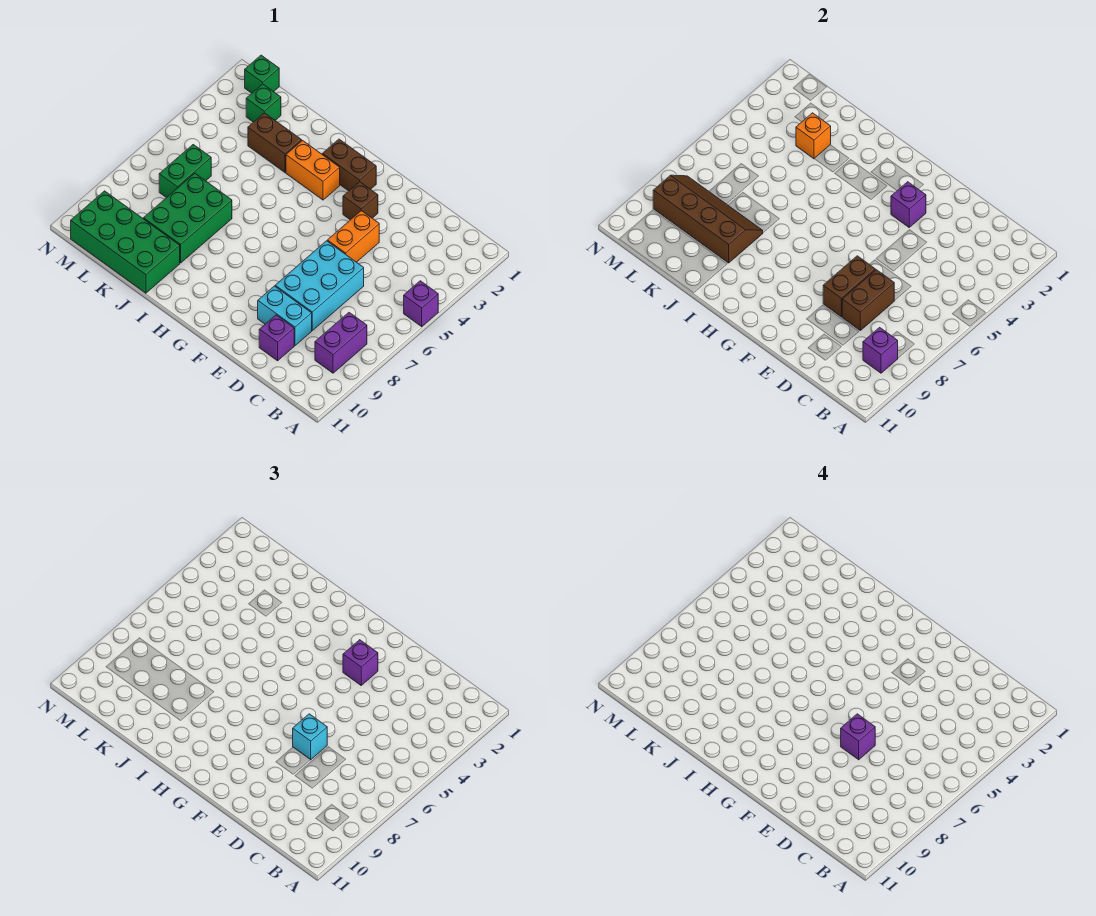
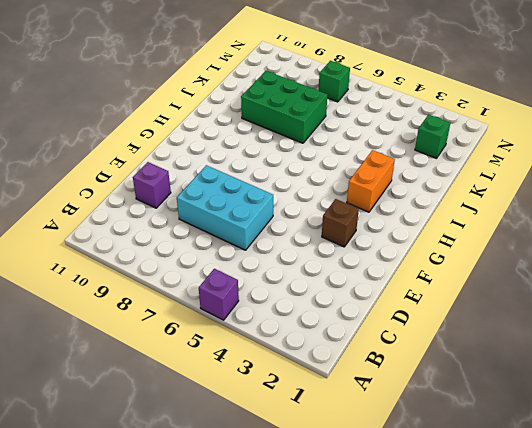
green brick M7 level 1 -> green brick M1 level 1
none -> purple brick B8:B9 level 1
none -> cyan brick D9:E9 level 1
none -> orange brick E4:E5 level 1

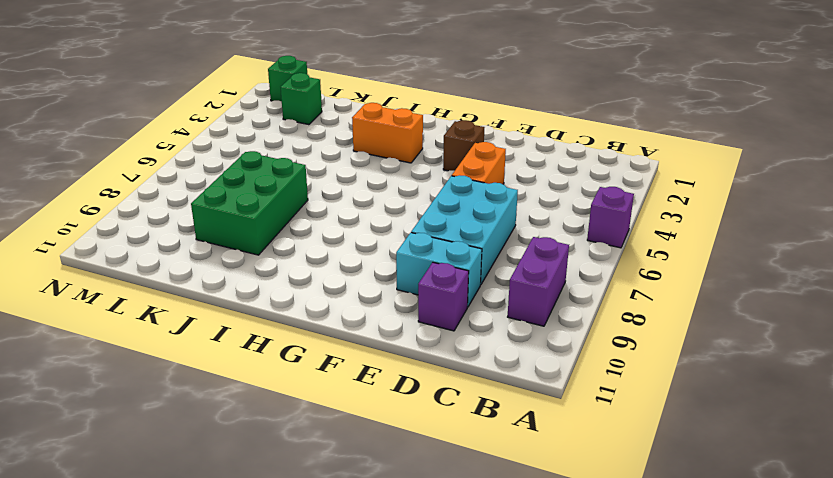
none -> brown brick G2:H2 level 1
none -> brown brick J3:K3 level 1
none -> green brick J10:M11 level 1

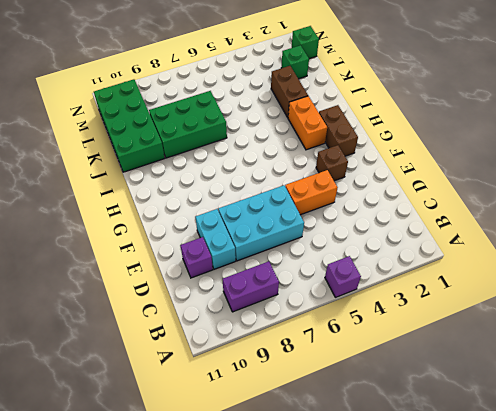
none -> green brick L6:L7 level 1
none -> purple brick B9 level 2
none -> brown brick D7:D8 level 2

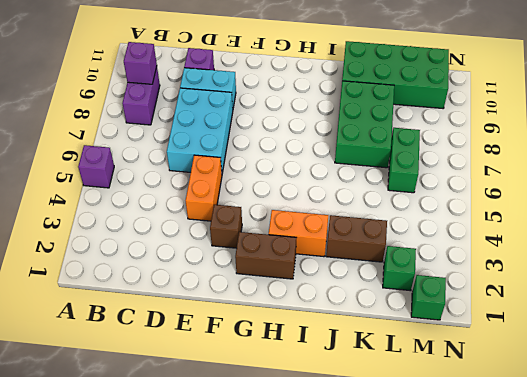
none -> brown brick D7:D8 level 2
none -> brown brick E7:E8 level 2
none -> purple brick F3 level 2

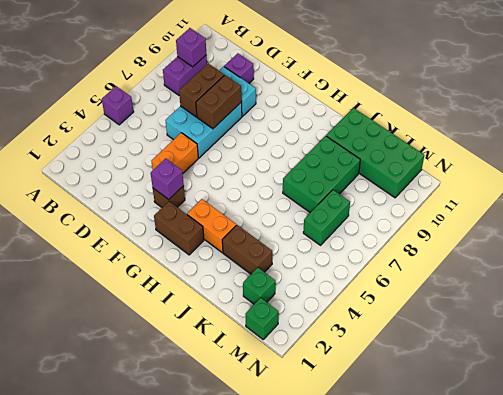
none -> brown slope J8:M9 level 2 top 9
none -> orange brick K3 level 2
none -> cyan brick E7 level 3

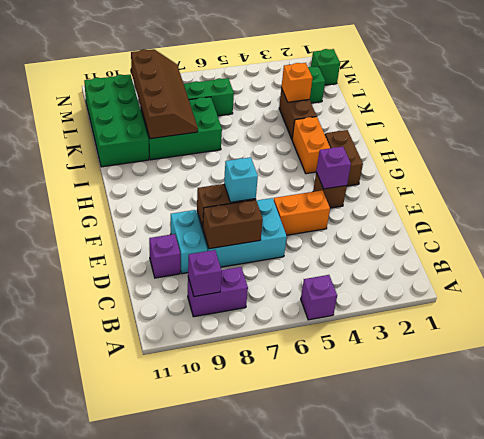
none -> purple brick F3 level 3
none -> purple brick E7 level 4

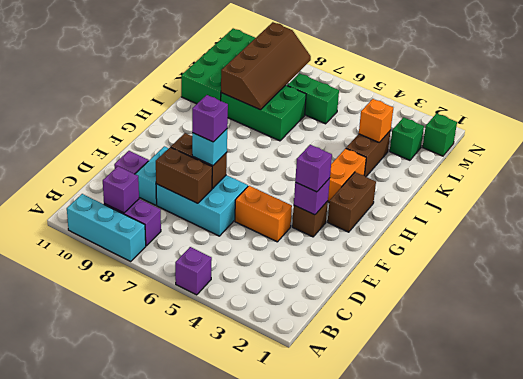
cyan brick A8:A10 level 1 -> none

